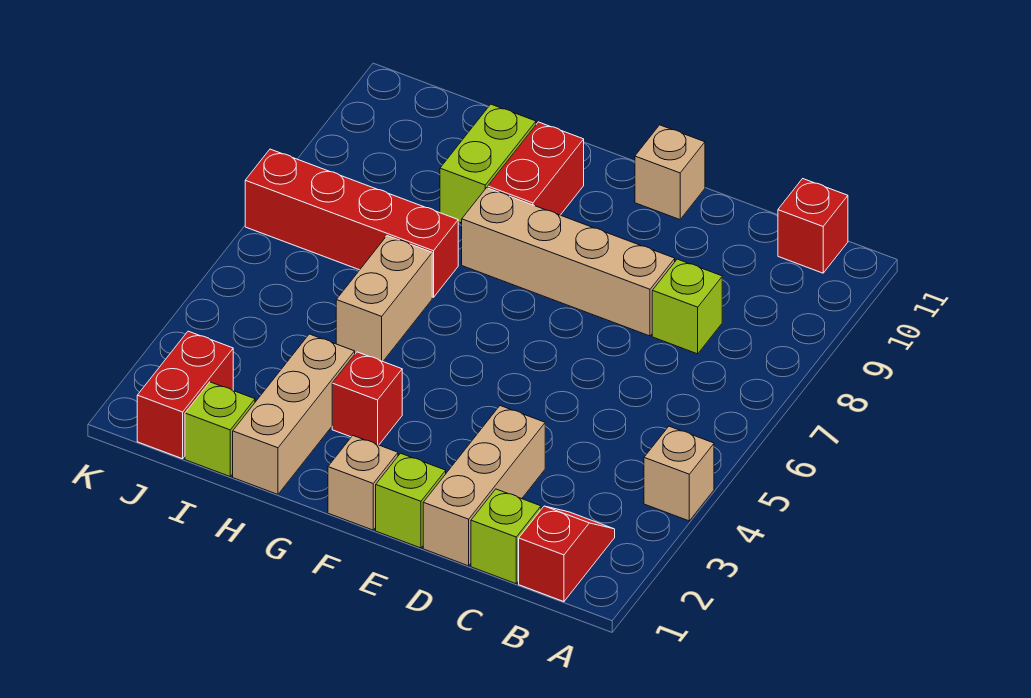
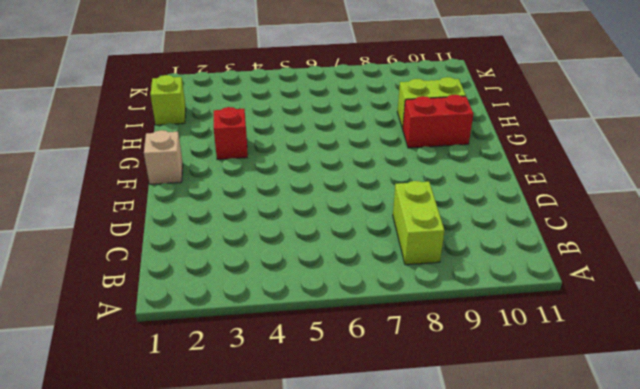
lime brick B8:C8 level 1 -> lime brick C8 level 1
none -> tan brick A4 level 1
none -> red slope B1:B2 level 1 top 1
none -> red brick B11 level 1

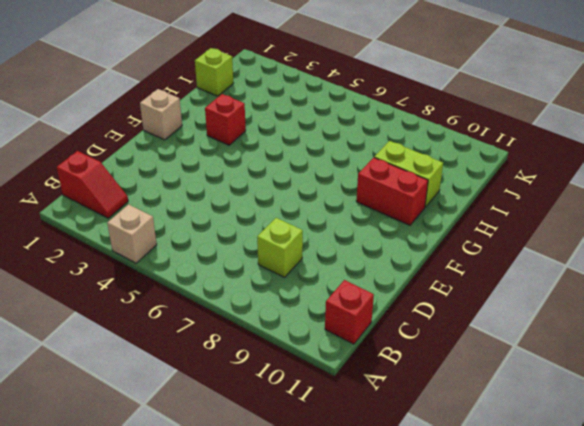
none -> lime brick C1 level 1
none -> tan brick D1:D3 level 1
none -> tan brick D8:G8 level 1

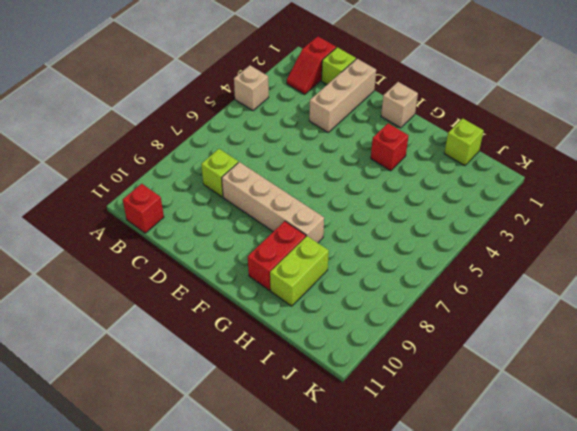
none -> lime brick E1 level 1
none -> tan brick E11 level 1
none -> tan brick H1:H3 level 1

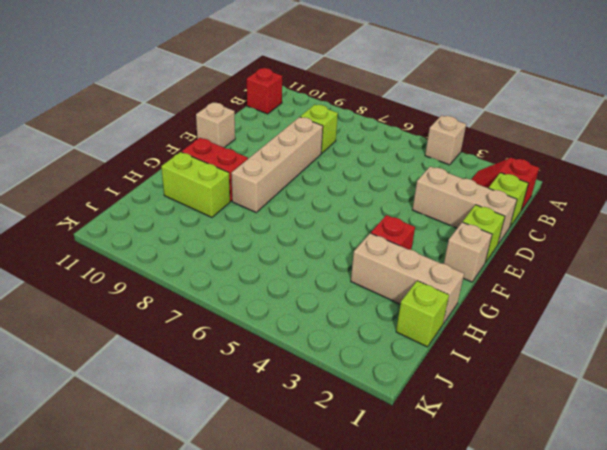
none -> tan brick H5:H6 level 1
none -> red brick H7:K7 level 1
none -> red brick J1:J2 level 1

